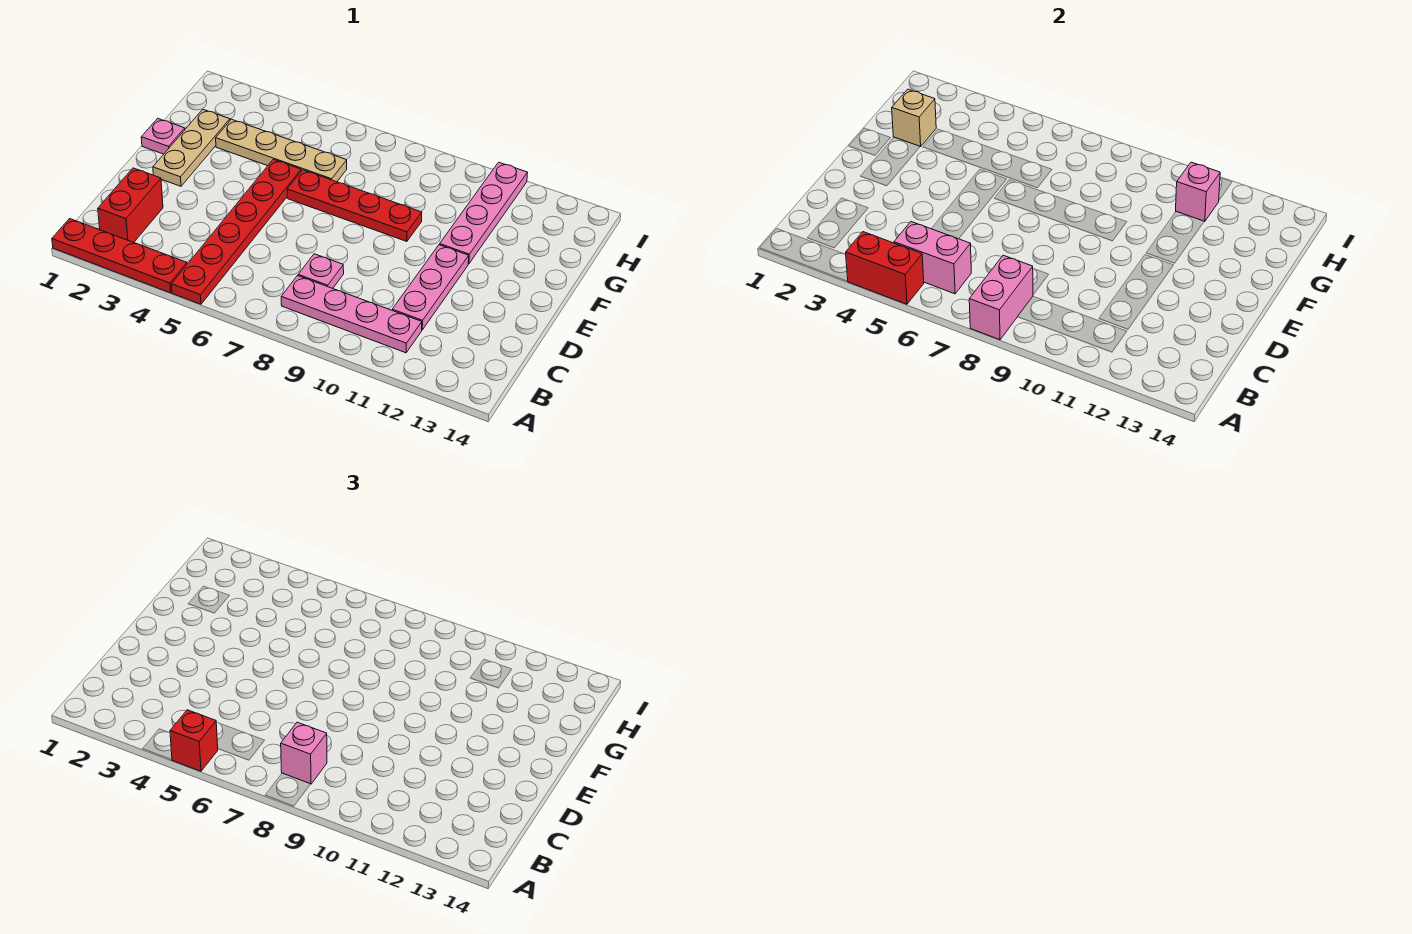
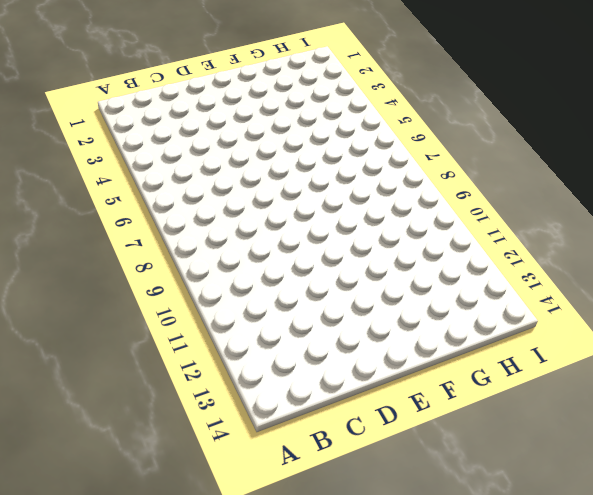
none -> red plate A1:A4 level 1
none -> red plate A5:F5 level 1
none -> red brick B2:C2 level 1

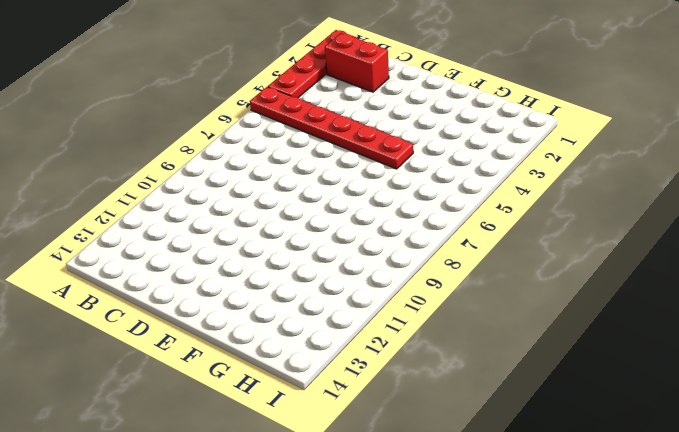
none -> pink plate B8:B11 level 1
none -> pink plate C8 level 1
none -> pink plate C11:E11 level 1

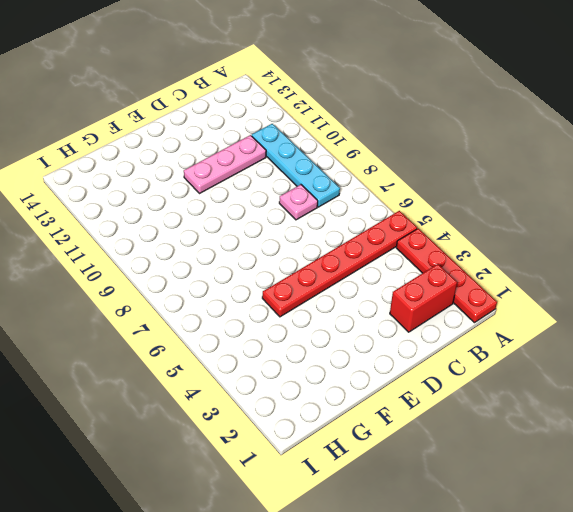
cyan plate B8:B11 level 1 -> pink plate B8:B11 level 1
none -> tan plate E2:G2 level 1
none -> pink plate F1 level 1
none -> red plate F6:F9 level 1

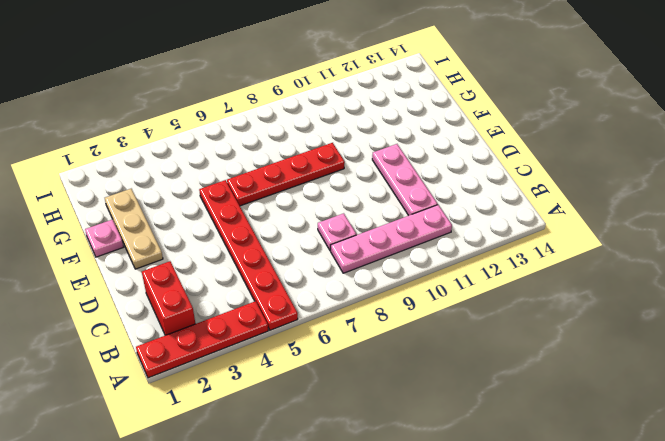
none -> pink plate F11:I11 level 1
none -> tan plate G3:G6 level 1
none -> red brick A4:A5 level 2

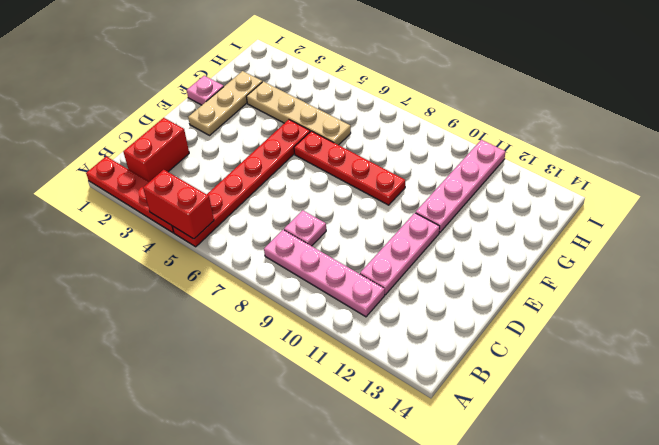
none -> pink brick A8:B8 level 2
none -> pink brick B5:B6 level 2
none -> tan brick G2 level 2

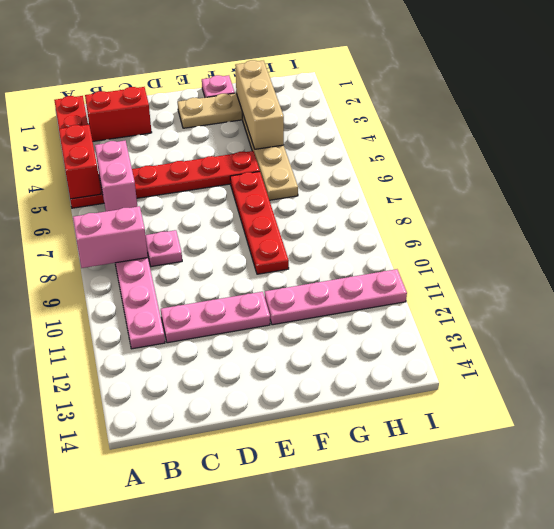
tan brick G2:G4 level 2 -> tan brick G2 level 2
none -> pink brick H11 level 2
none -> red brick A5 level 3
none -> pink brick B8 level 3

